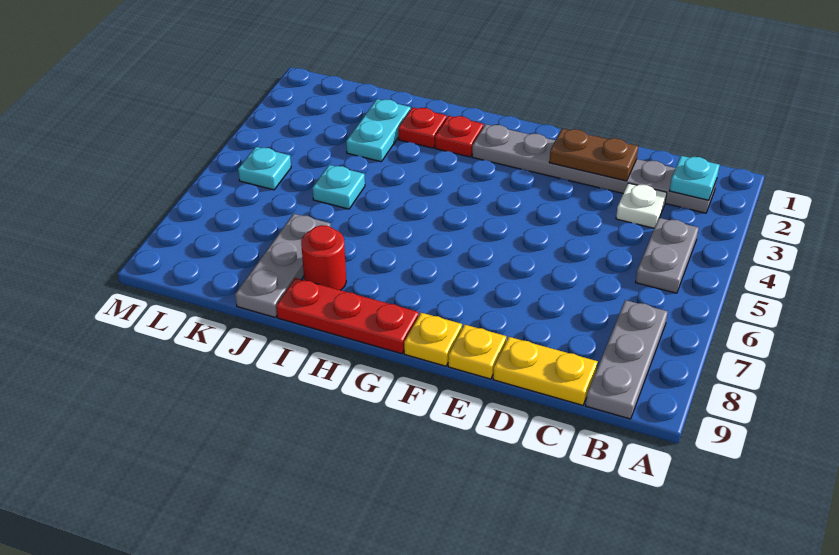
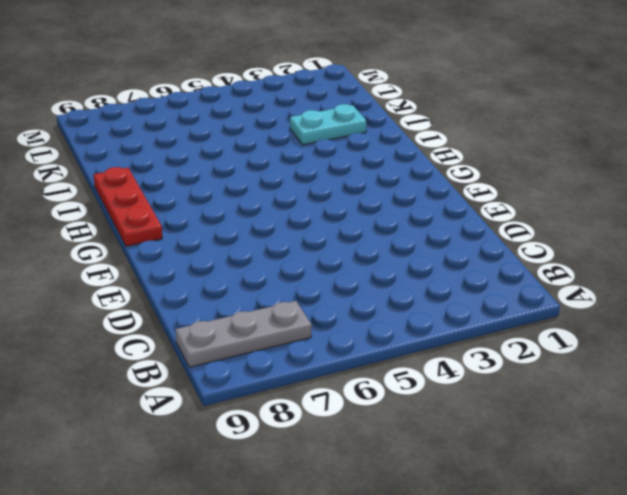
none -> grey plate B2:G2 level 1
none -> grey plate B4:B5 level 1
none -> white plate C3 level 1

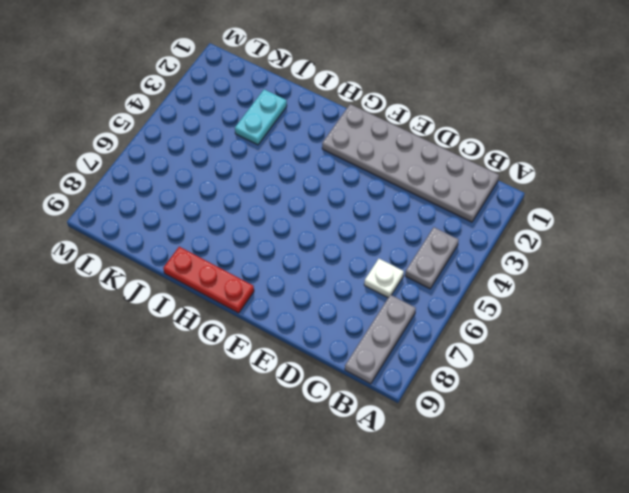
grey plate B1:G2 level 1 -> grey plate B2:G2 level 1
white plate C6 level 1 -> white plate C3 level 1
none -> yellow plate C9:D9 level 1
none -> yellow plate E9 level 1
none -> yellow plate F9 level 1

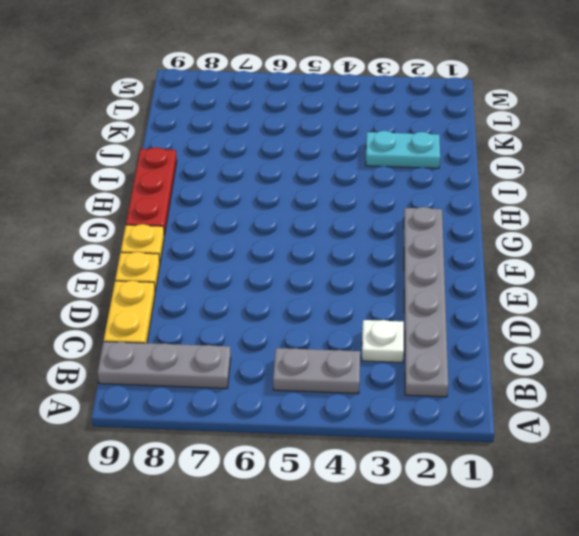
none -> red plate H2 level 1
none -> red plate I2 level 1
none -> red round brick I8 level 1

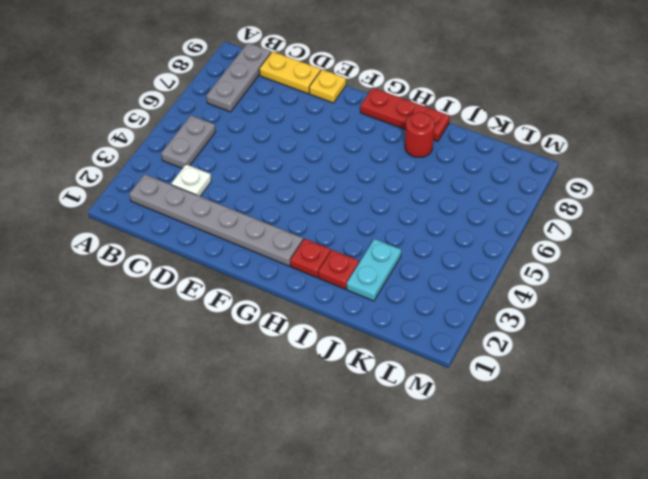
none -> yellow plate F9 level 1
none -> cyan plate J5 level 1
none -> grey plate J7:J9 level 1

